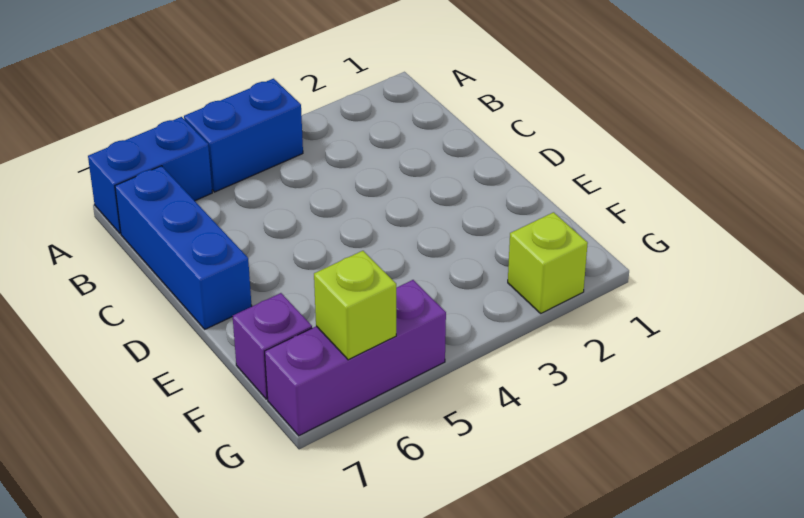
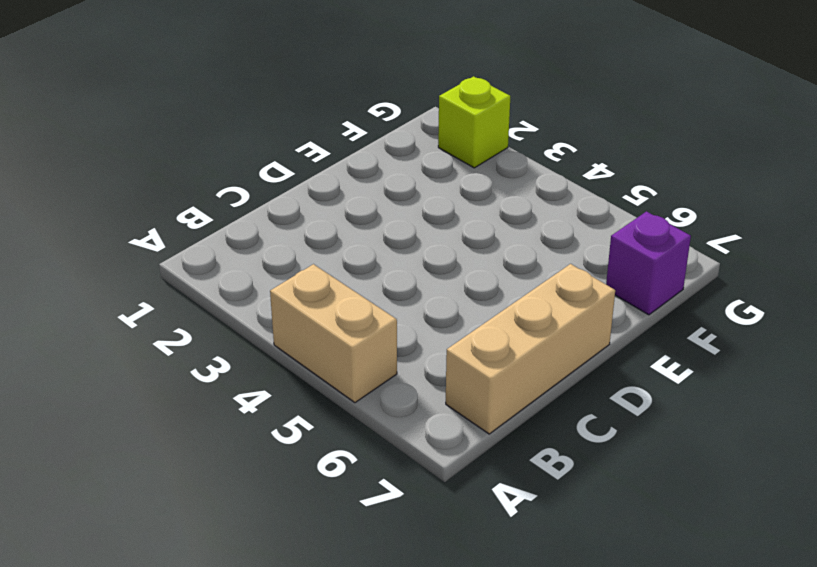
tan brick A4:A5 level 1 -> blue brick A4:A5 level 1
tan brick B7:D7 level 1 -> blue brick B7:D7 level 1
none -> blue brick A6:A7 level 1
none -> purple brick G5:G7 level 1

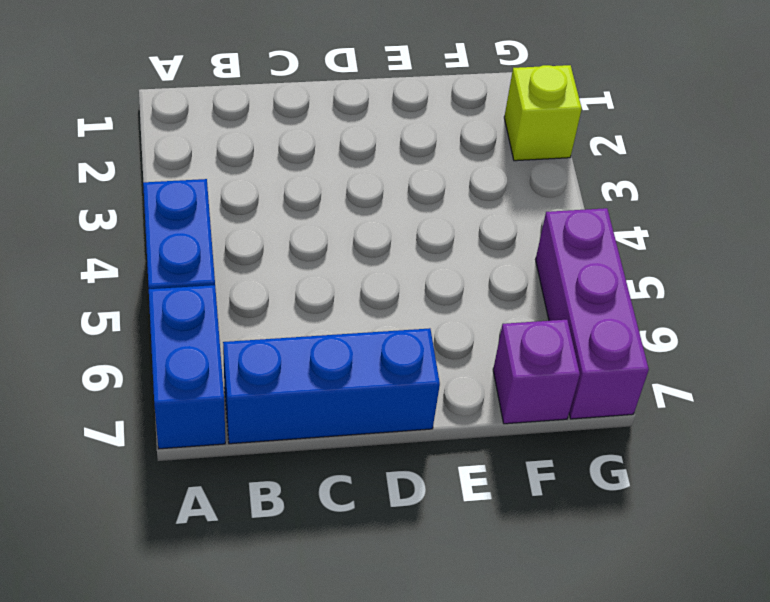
none -> lime brick G6 level 2

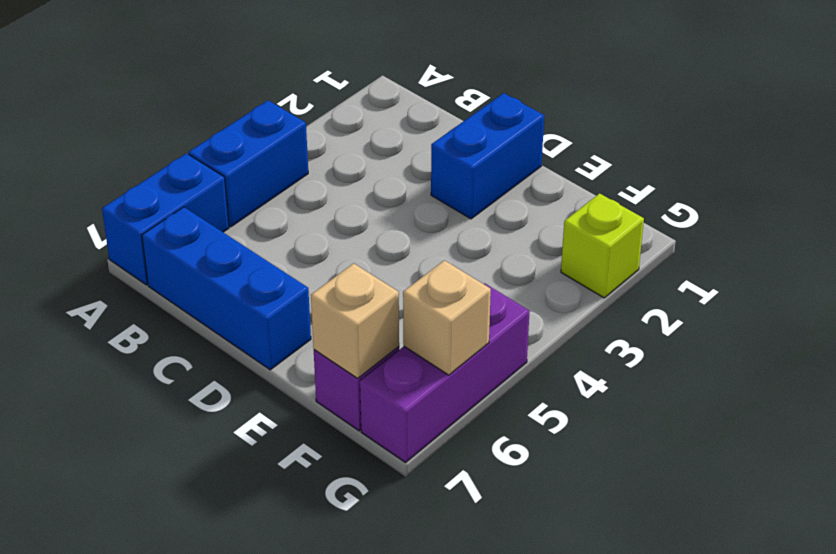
blue brick D1:D2 level 1 -> none
tan brick F7 level 2 -> none
tan brick G6 level 2 -> lime brick G6 level 2

